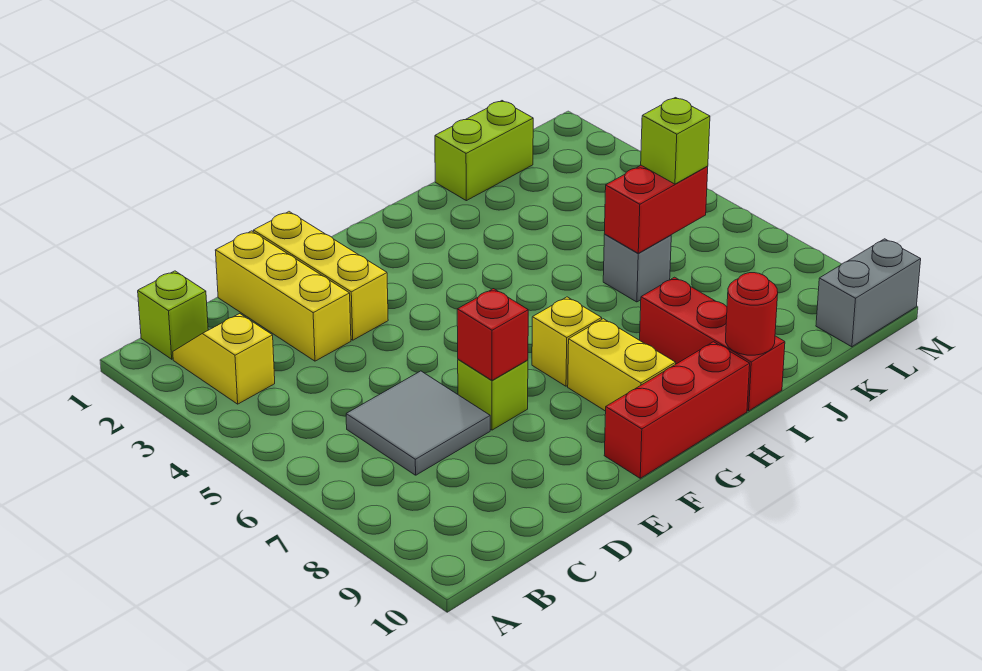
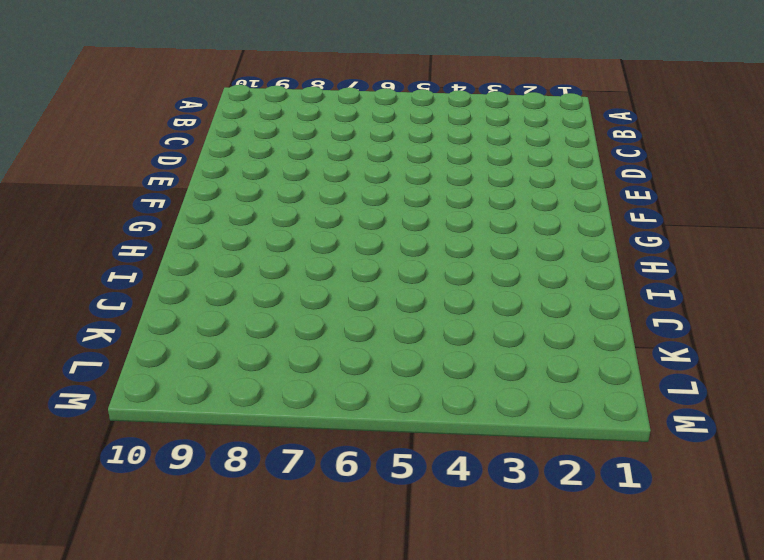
none -> lime brick B1 level 1
none -> yellow slope B2:B3 level 1 top 3
none -> grey tile C6:D7 level 1

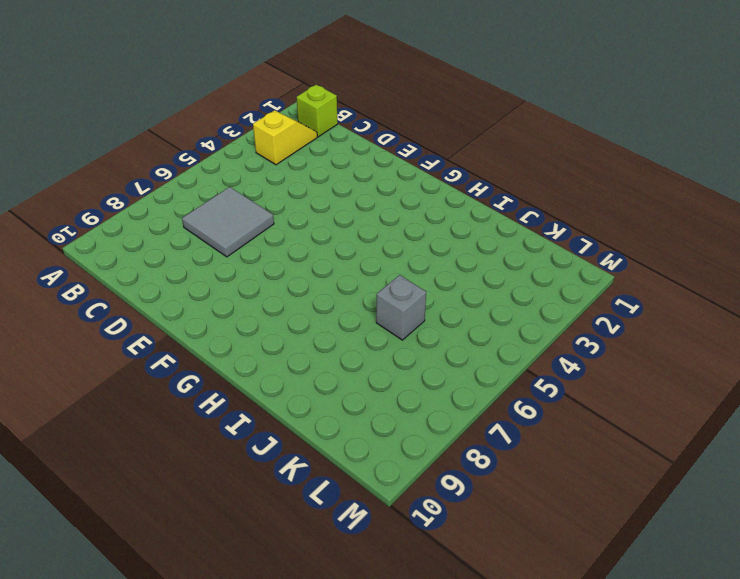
none -> yellow brick D1:D3 level 1
none -> yellow brick E1:E3 level 1
none -> lime brick E7 level 1

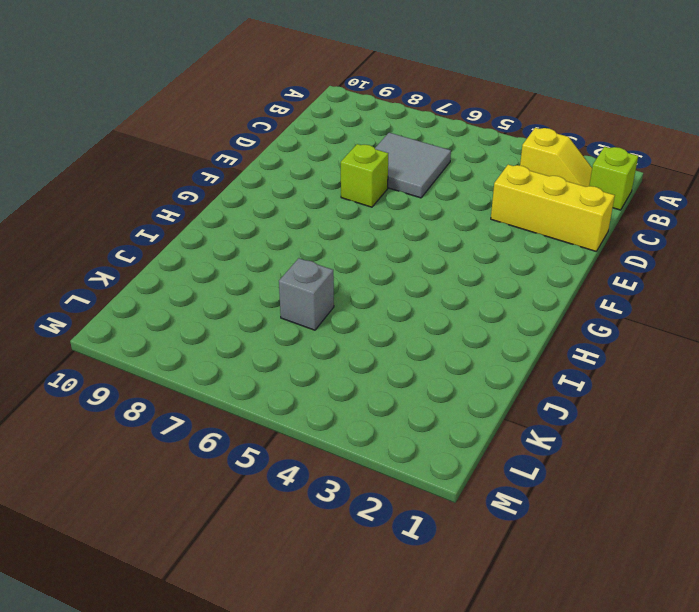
none -> yellow brick E1:E3 level 1
none -> red brick F10:H10 level 1
none -> yellow brick G7 level 1

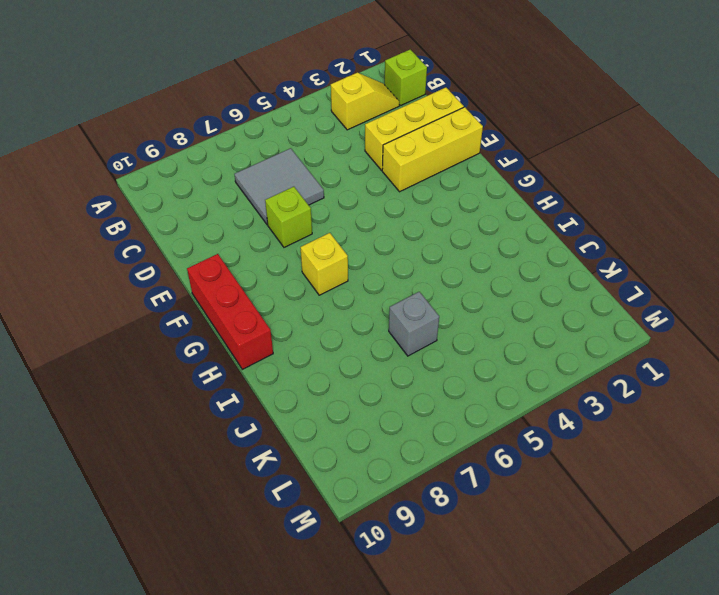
none -> yellow brick G8:G9 level 1
none -> red brick I8:I10 level 1
none -> lime brick J1:K1 level 1

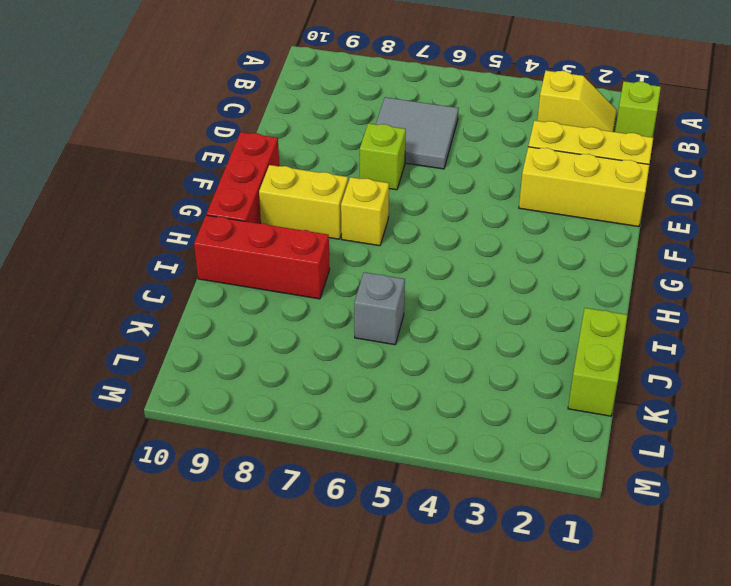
none -> grey brick L10:M10 level 1
none -> red brick E7 level 2
none -> red round brick I10 level 2

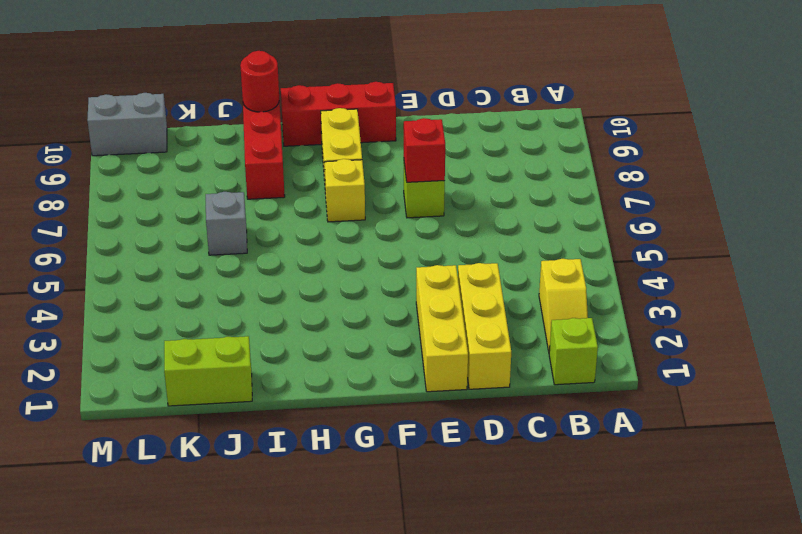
none -> grey tile C6:D7 level 1
none -> red brick J6:K6 level 2
none -> lime brick K6 level 3

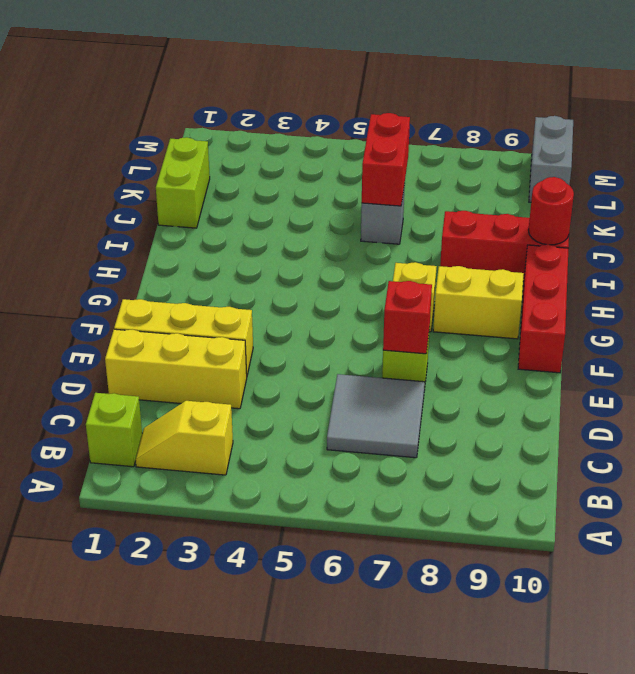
none -> lime brick K6 level 3

